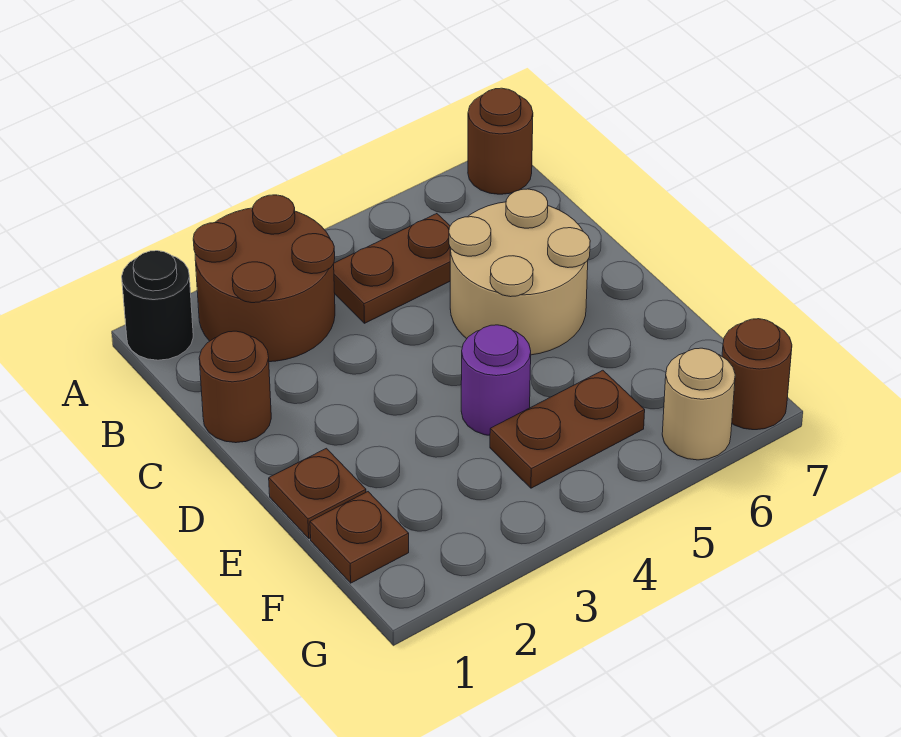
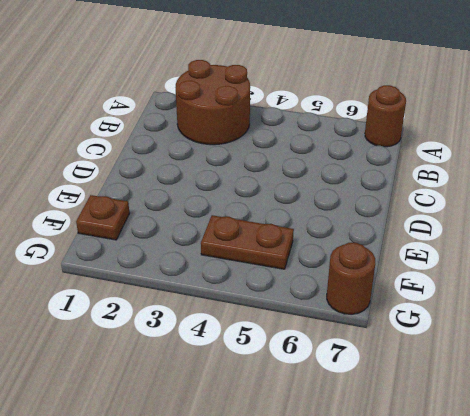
none -> black round brick A1 level 1
none -> brown plate B4:B5 level 1
none -> brown round brick C1 level 1

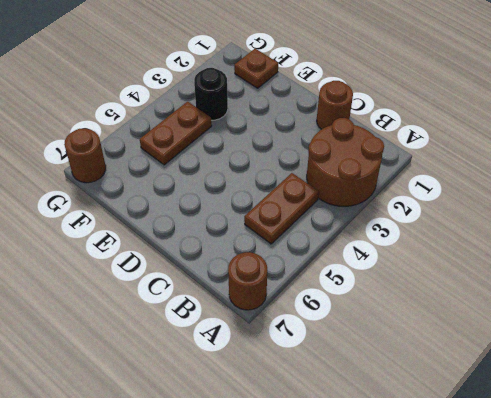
black round brick F3 level 1 -> black round brick A1 level 1
none -> tan round brick C5:D6 level 1
none -> brown plate E1 level 1
none -> purple round brick E4 level 1

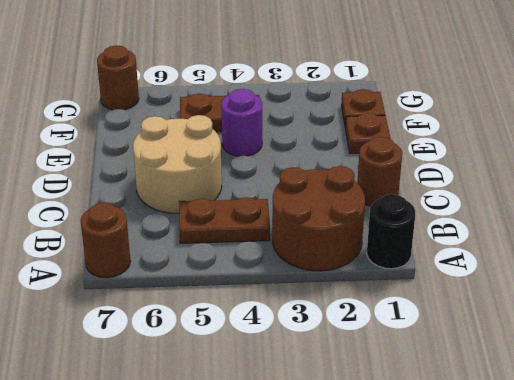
none -> tan round brick G6 level 1

